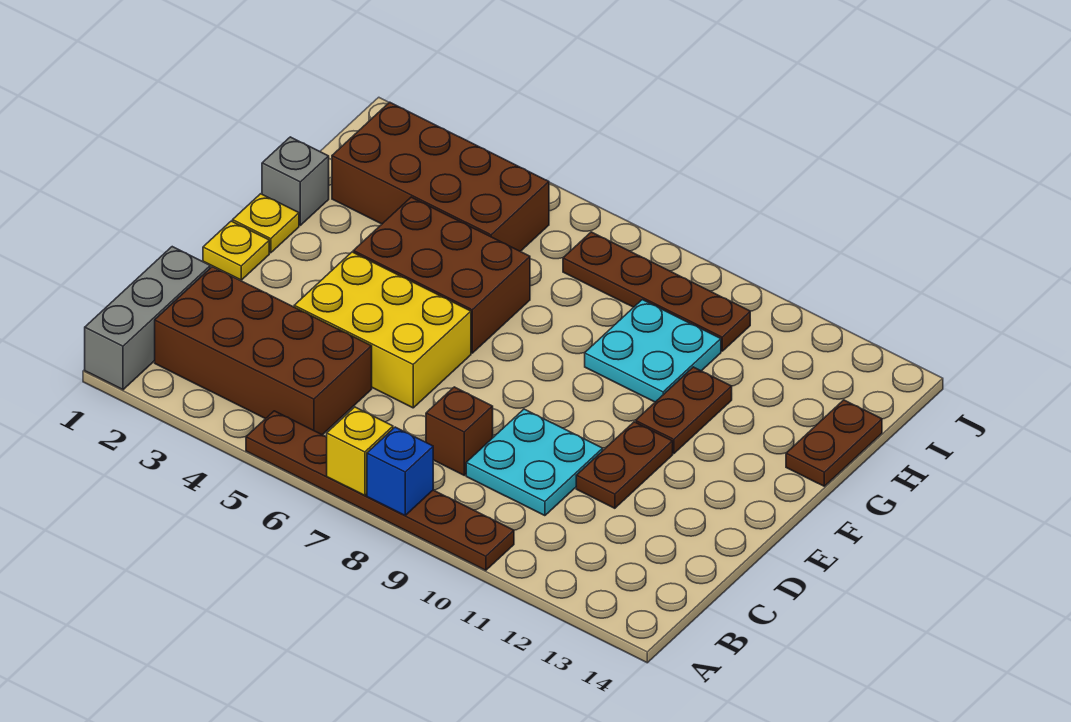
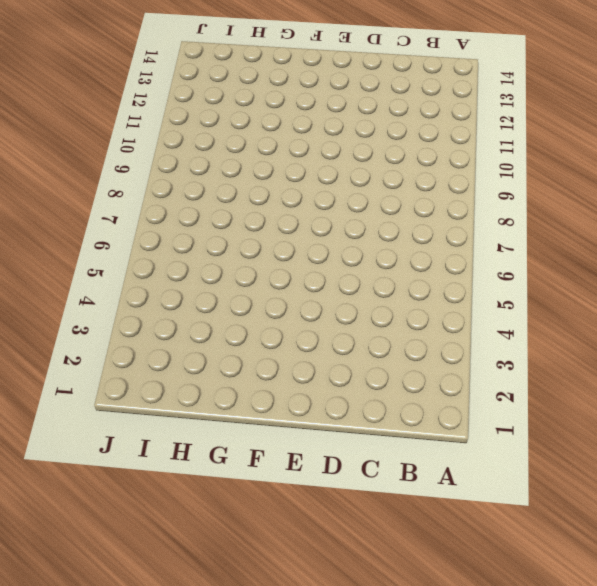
none -> grey brick A1:C1 level 1
none -> brown plate A5:A10 level 1
none -> brown brick B2:C5 level 1

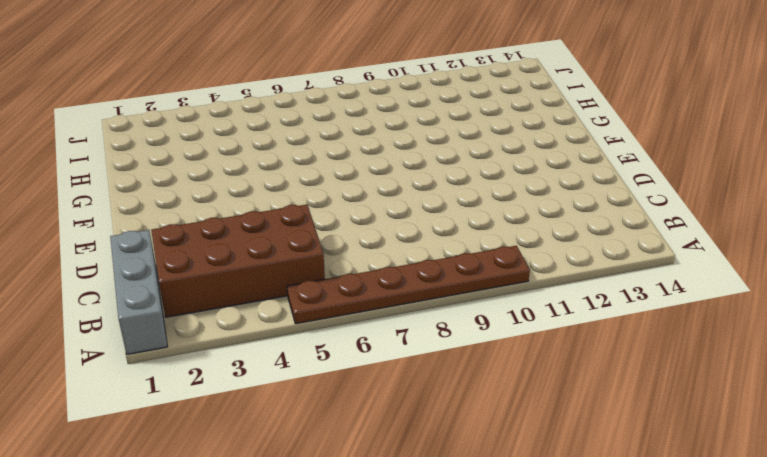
none -> brown brick C8 level 1
none -> cyan plate C9:D10 level 1
none -> yellow brick D4:E6 level 1

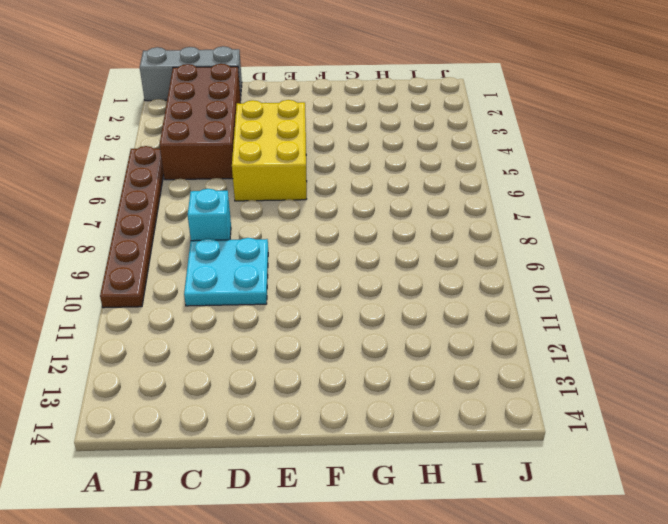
cyan brick C8 level 1 -> brown brick C8 level 1
none -> brown plate D11:E11 level 1
none -> yellow plate E1 level 1
none -> yellow plate F1 level 1

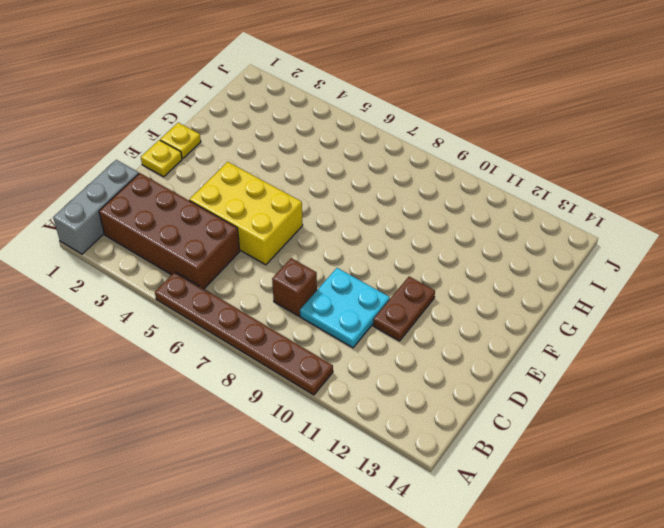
none -> brown brick F4:G6 level 1
none -> brown plate F11:G11 level 1
none -> grey brick G1 level 1

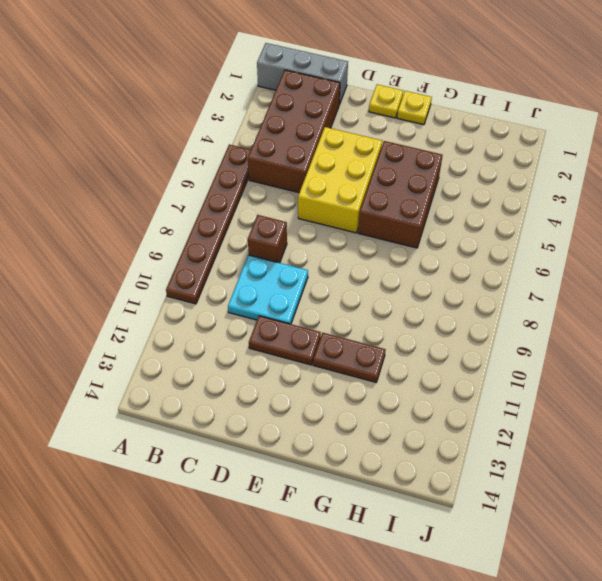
none -> grey brick G1 level 1
none -> cyan plate G9:H10 level 1
none -> brown plate G14:H14 level 1

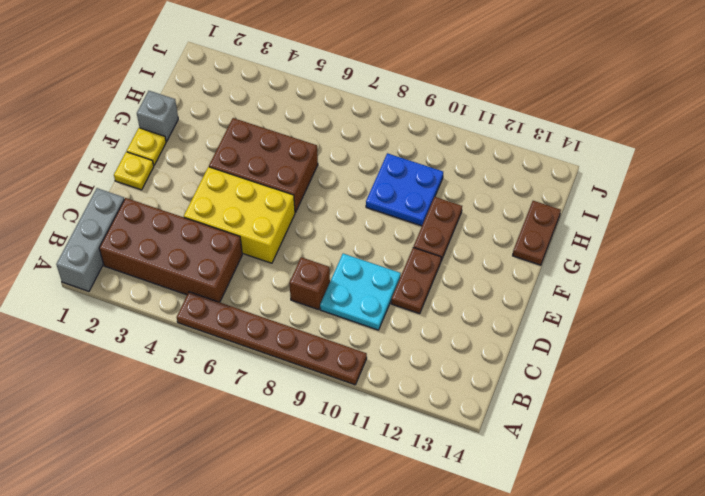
blue plate G9:H10 level 1 -> cyan plate G9:H10 level 1
none -> brown brick H2:I5 level 1
none -> brown plate I7:I10 level 1
none -> yellow brick A7 level 2

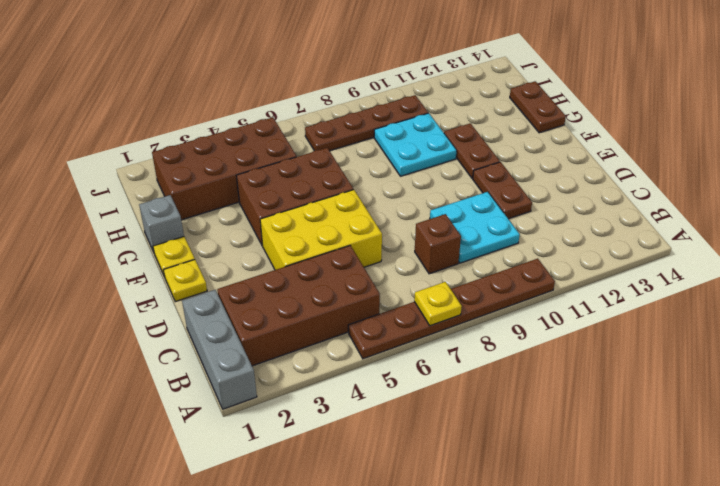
yellow plate A7 level 2 -> yellow brick A7 level 2
none -> blue brick A8 level 2

